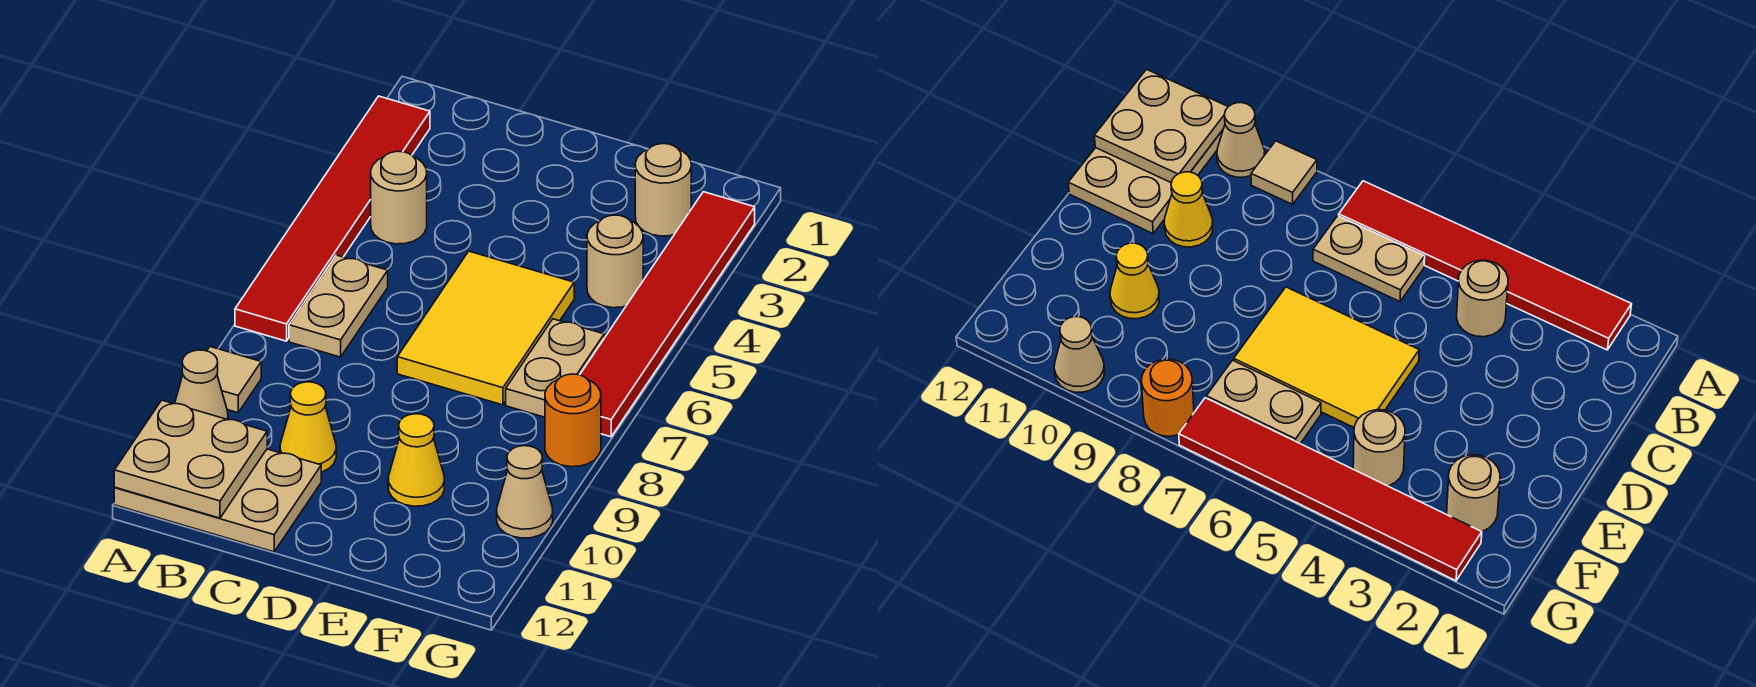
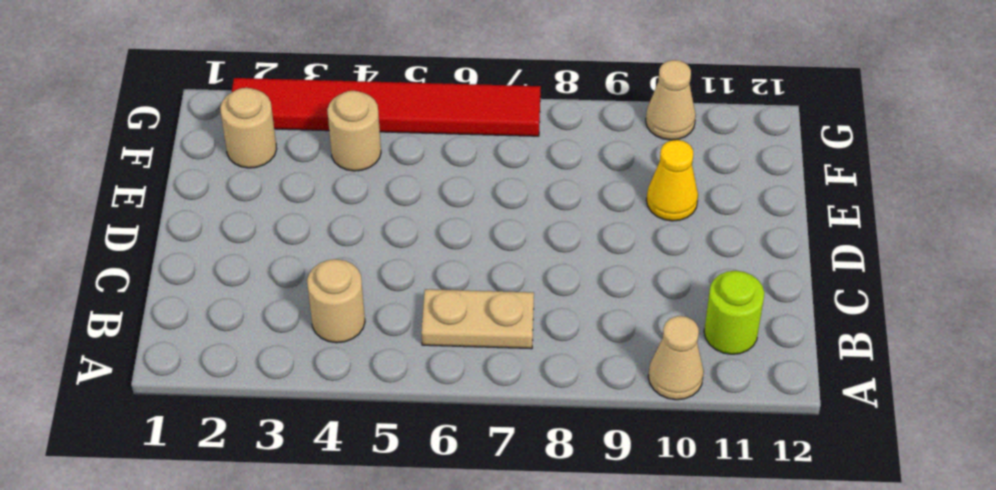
lime round brick B11 level 1 -> tan plate A11:C12 level 1
none -> red tile A2:A7 level 1
none -> tan tile A9 level 1
none -> yellow cone C10 level 1

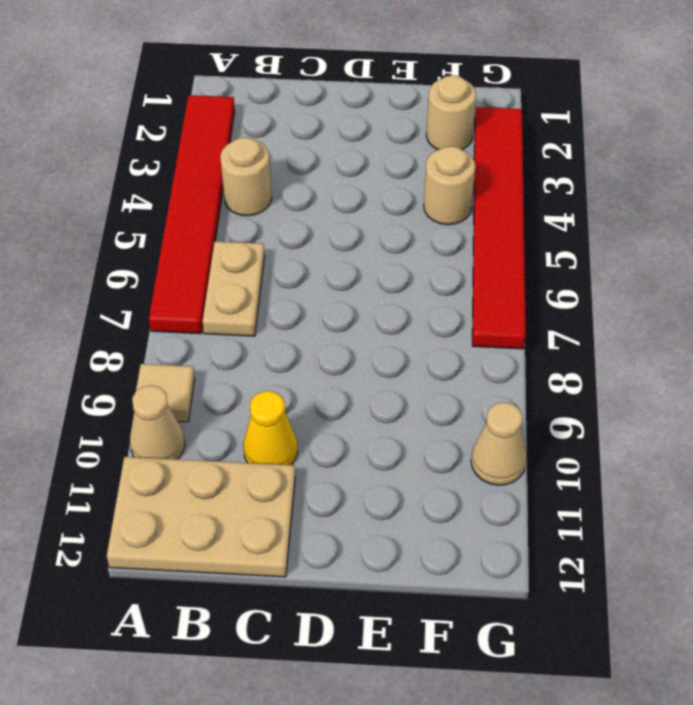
none -> yellow tile D5:E7 level 1
none -> yellow cone E10 level 1
none -> tan plate F6:F7 level 1

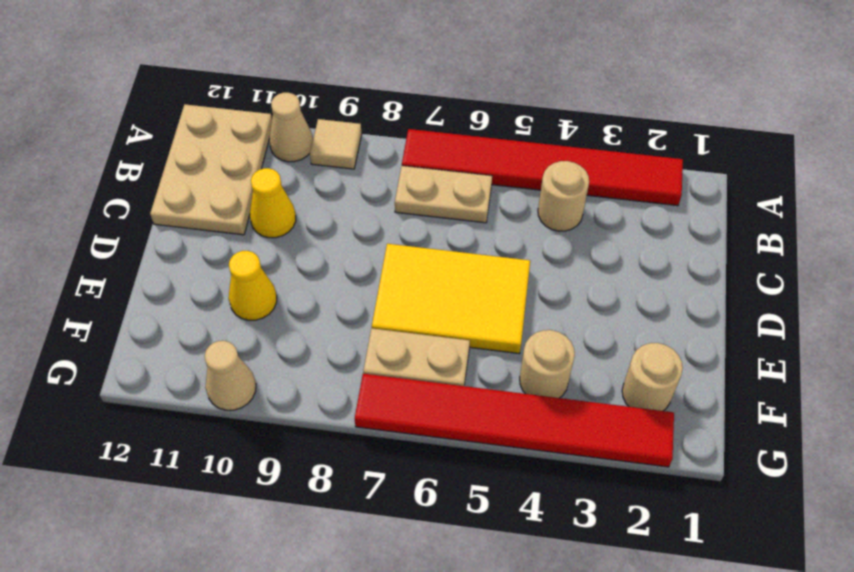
none -> orange round brick G8 level 1
none -> tan plate A11:B12 level 2

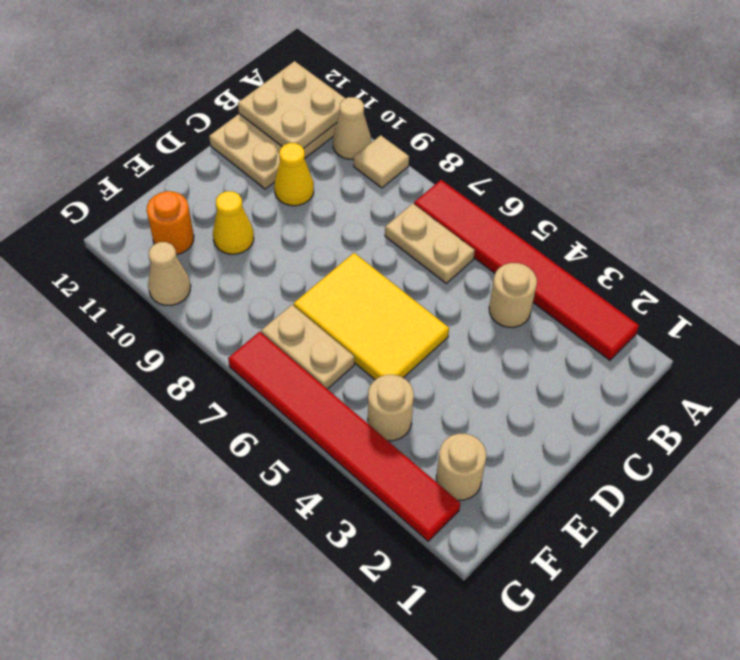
orange round brick F11 level 1 -> orange round brick G8 level 1

